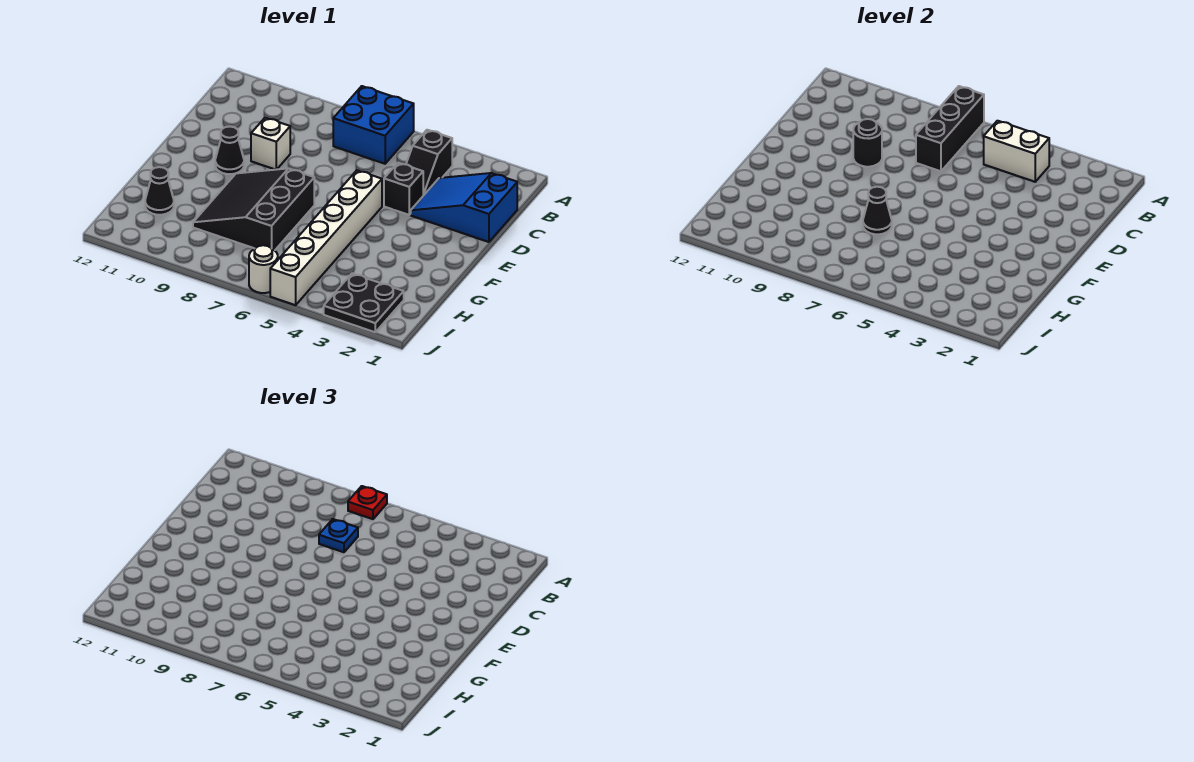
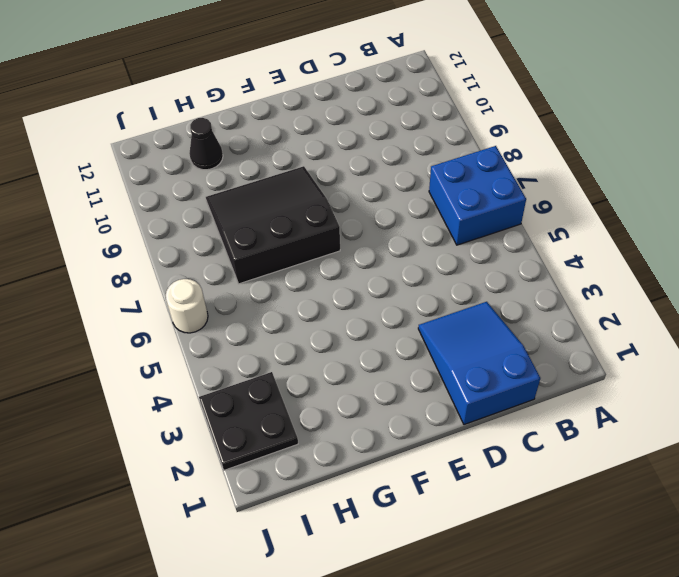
none -> black slope B4:C4 level 1 top B
none -> black brick D4 level 1
none -> white brick D9 level 1

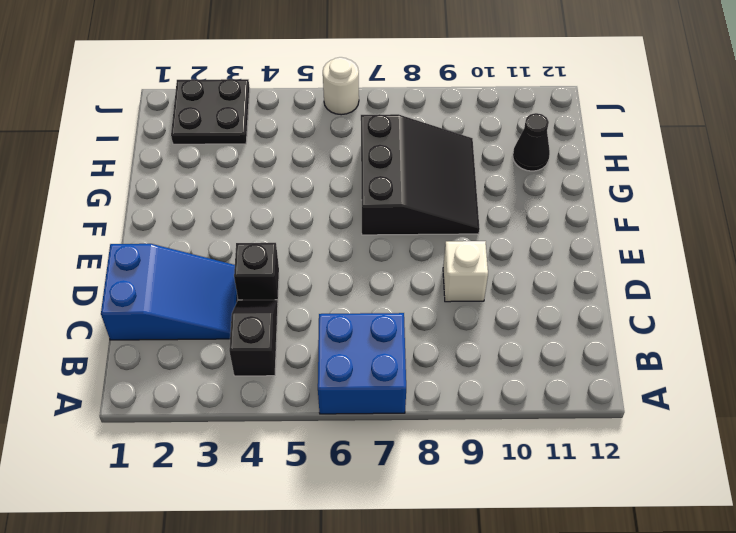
none -> white brick E5:J5 level 1
none -> black cone E10 level 1
none -> black brick A7:C7 level 2

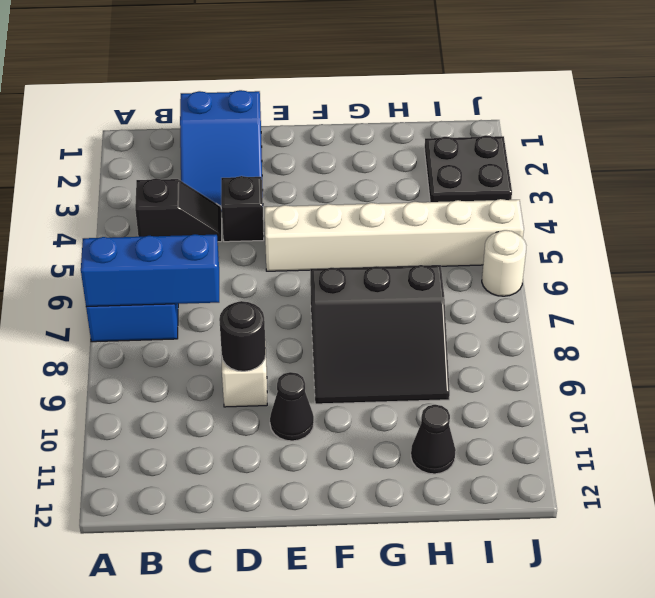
blue brick A7:C7 level 2 -> black brick A7:C7 level 2
none -> white brick B4:B5 level 2
none -> black cone G7 level 2
none -> red plate A7 level 3

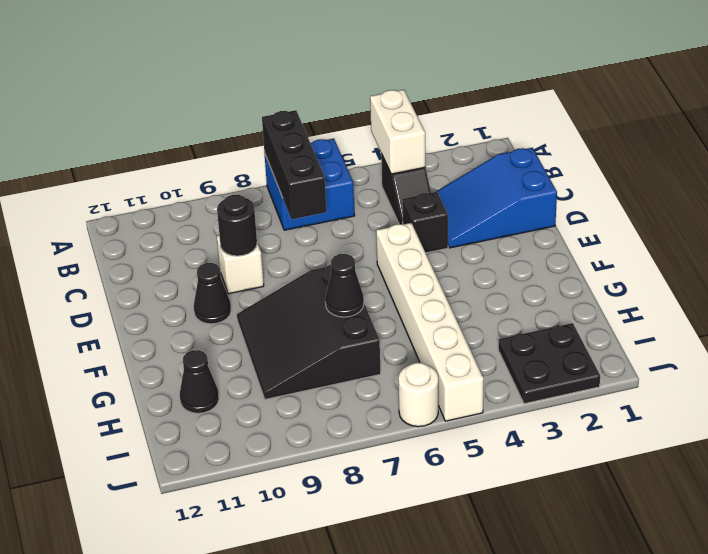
white brick A4:B4 level 2 -> white brick B4:B5 level 2
none -> red plate A7 level 3
none -> blue plate C7 level 3

